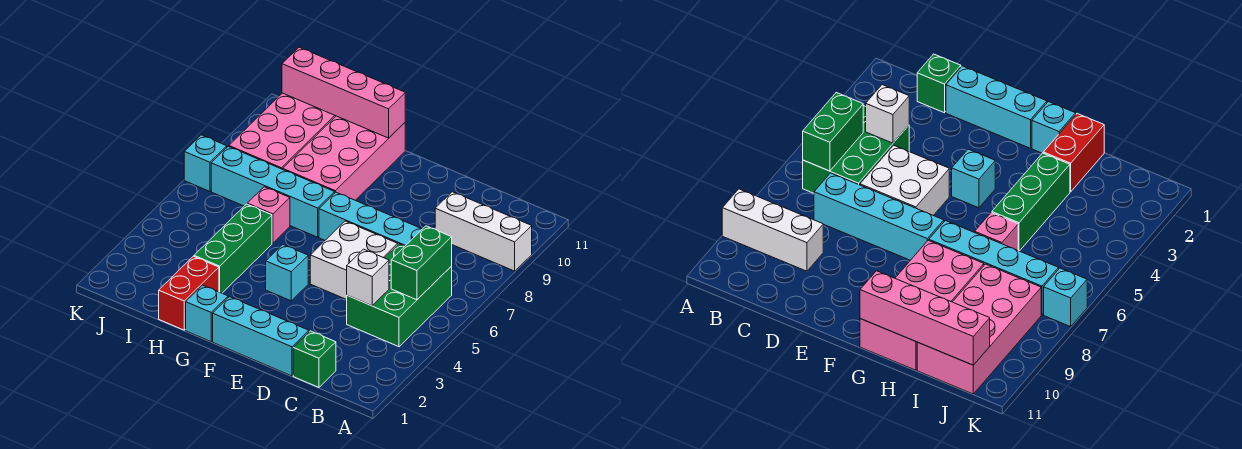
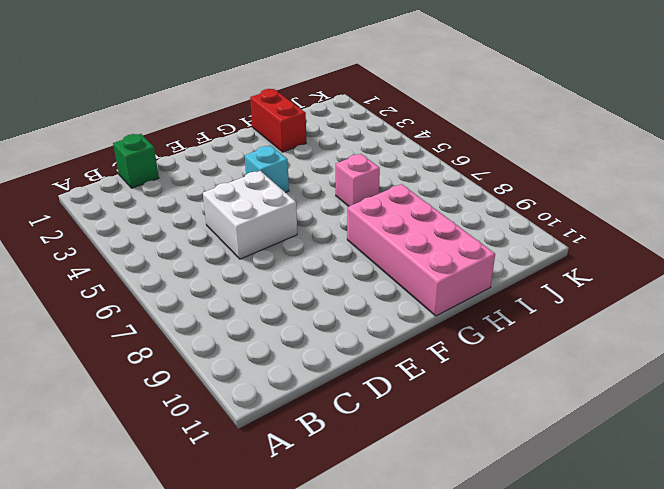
none -> white brick A9:C9 level 1
none -> green brick B4:C6 level 1
none -> cyan brick C7:F7 level 1

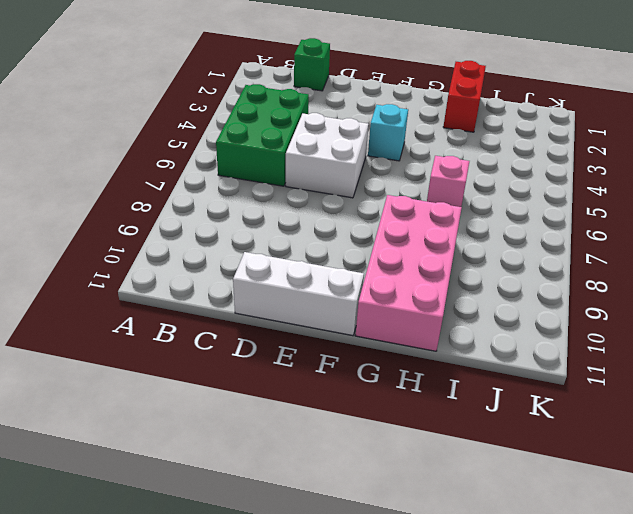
white brick D11:F11 level 1 -> white brick A9:C9 level 1
none -> cyan brick C7:F7 level 1
none -> cyan brick D1:F1 level 1
none -> cyan brick G1 level 1

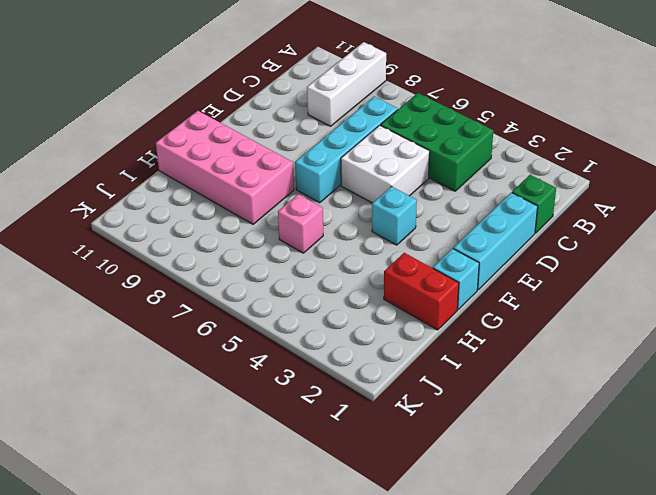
none -> cyan brick G7:J7 level 1
none -> green brick H3:H5 level 1
none -> pink brick I8:J11 level 1

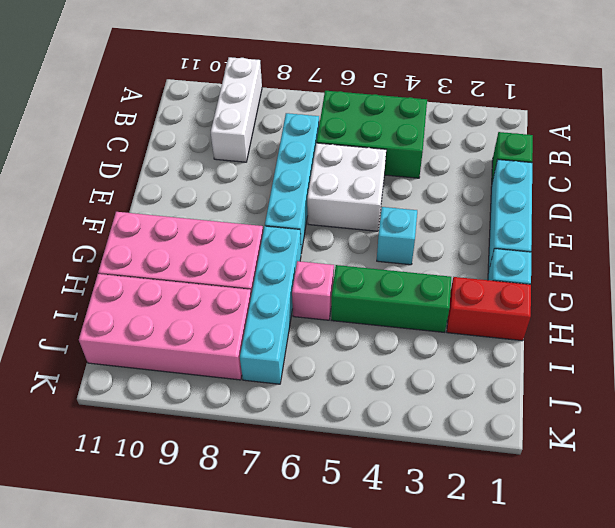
none -> cyan brick K7 level 1
none -> green brick B5:B6 level 2
none -> white brick C4 level 2

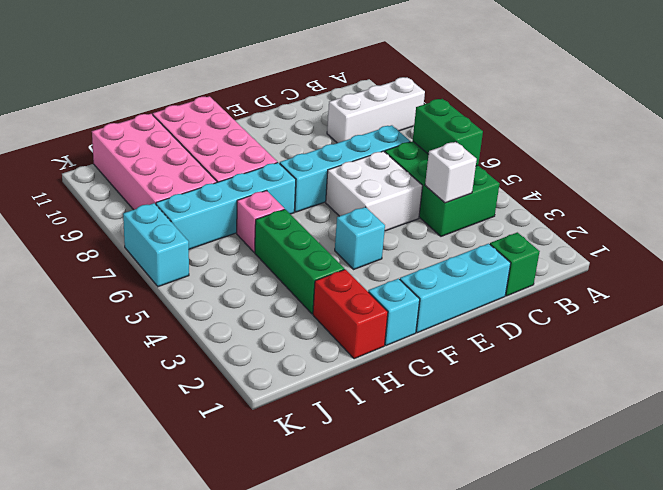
cyan brick K6:K7 level 1 -> cyan brick K7 level 1
none -> pink brick G11:J11 level 2

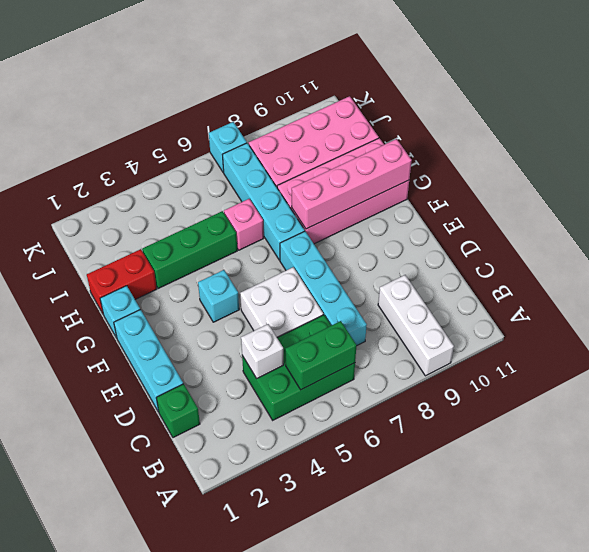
pink brick G8:G11 level 2 -> pink brick G11:J11 level 2

